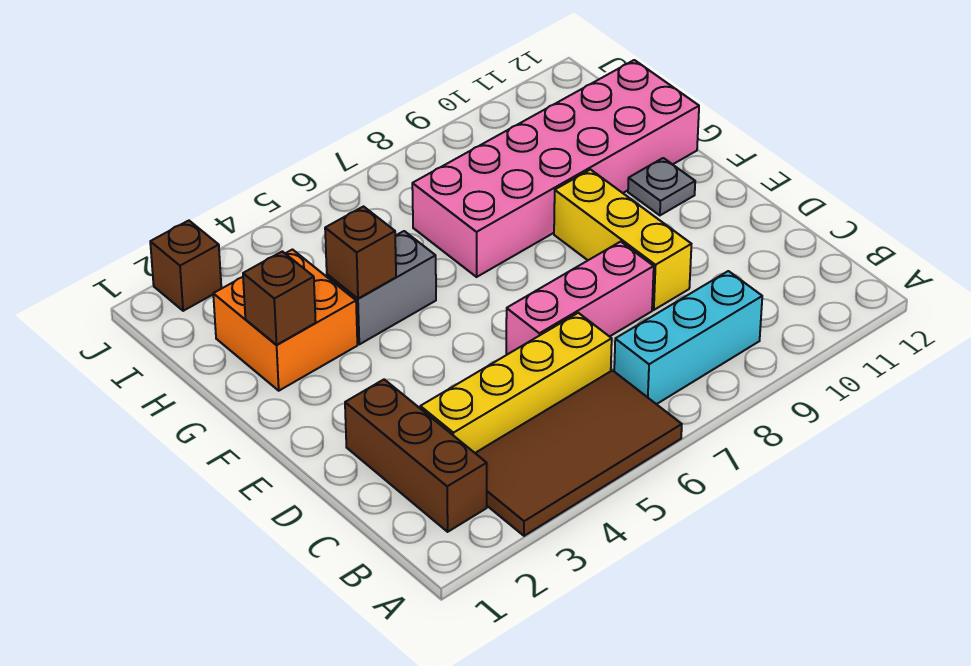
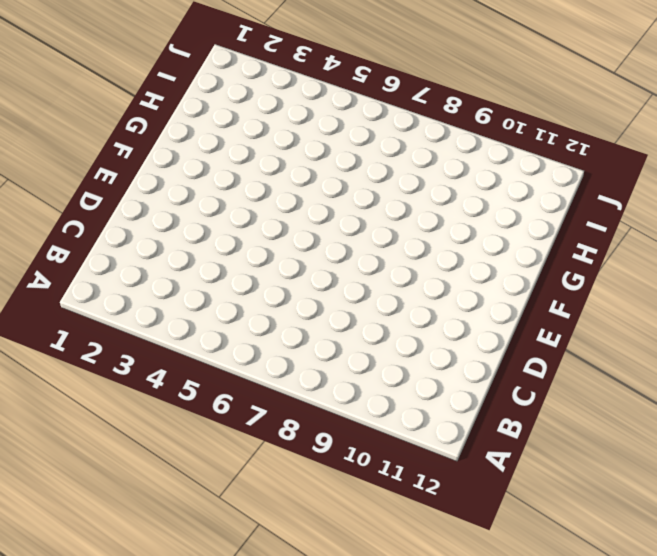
none -> brown tile A3:B6 level 1
none -> brown brick B2:D2 level 1
none -> cyan brick B7:B9 level 1

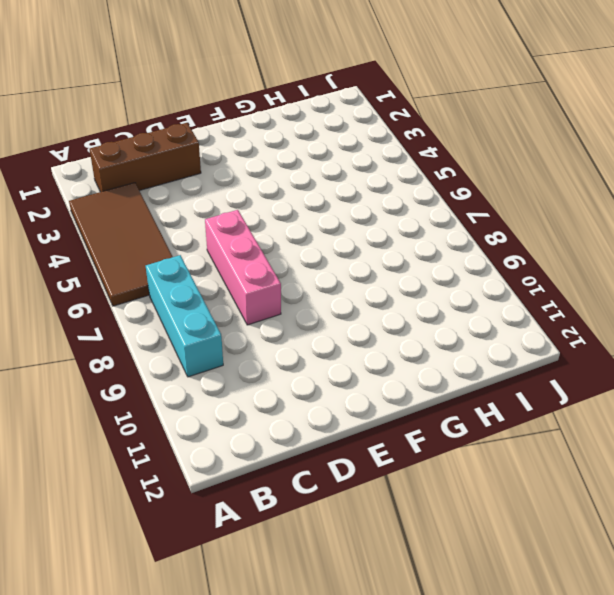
none -> yellow brick C3:C6 level 1
none -> yellow brick D9:F9 level 1
none -> grey plate F11 level 1

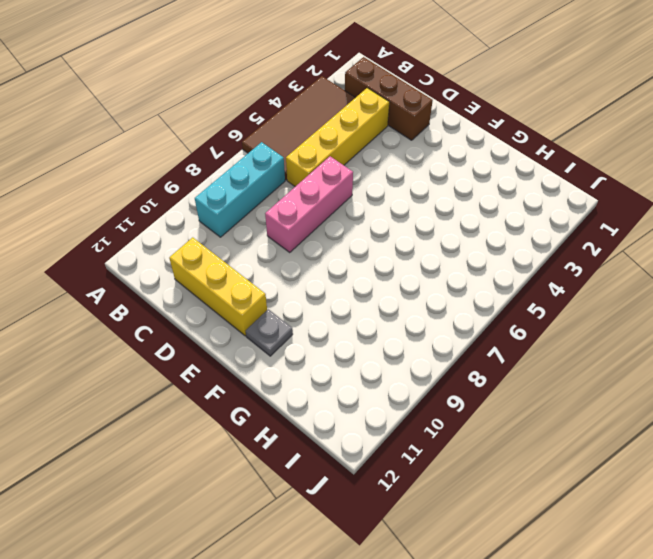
yellow brick C11:E11 level 1 -> yellow brick D9:F9 level 1
none -> orange brick G2:H3 level 1
none -> grey brick G4:G5 level 1
none -> pink brick G7:H12 level 1

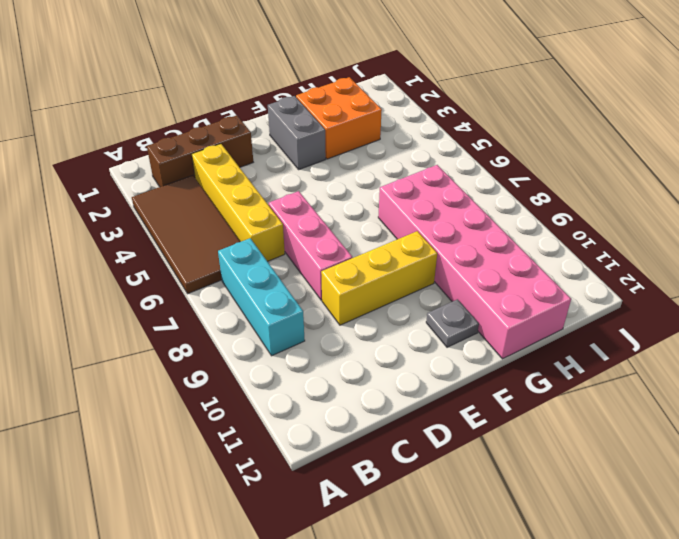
grey brick F2:F3 level 1 -> grey brick G4:G5 level 1
none -> brown brick J2 level 1
none -> brown brick G2 level 2
none -> brown brick G4 level 2

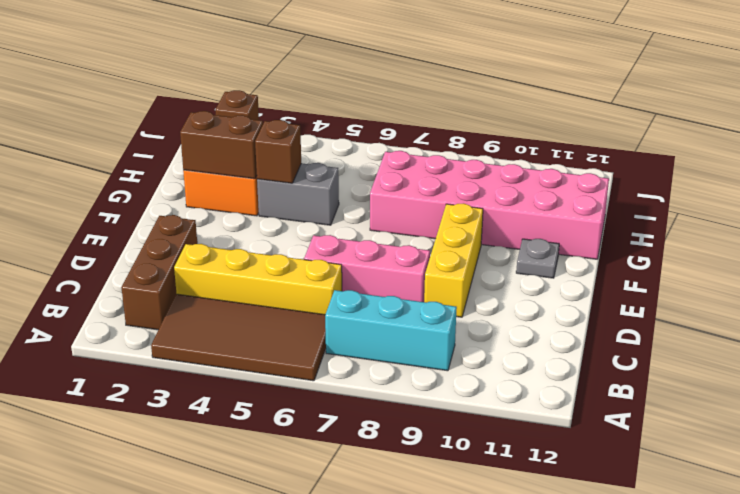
brown brick G2:G3 level 2 -> brown brick G2 level 2

